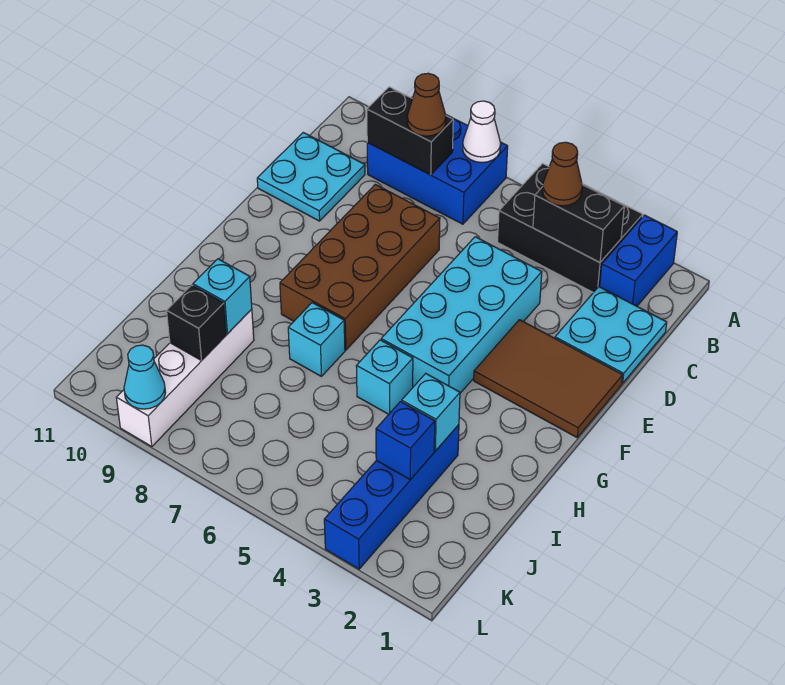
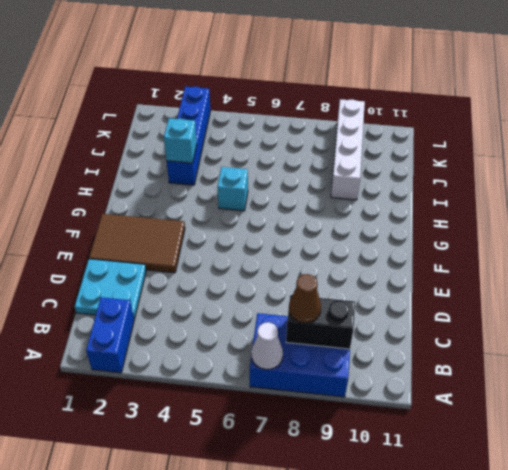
none -> black brick A3:B5 level 1
none -> cyan plate C10:D11 level 1
none -> cyan brick D4:G5 level 1

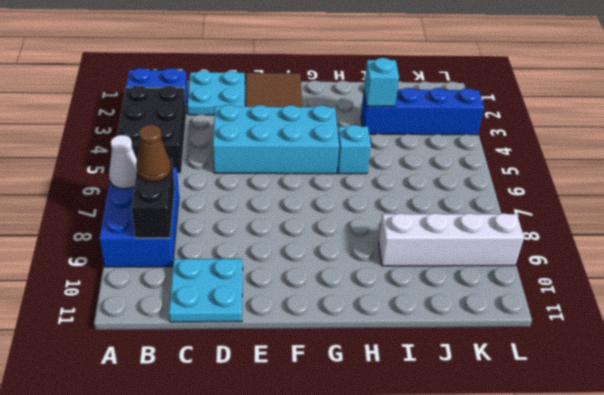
none -> brown brick D7:G8 level 1
none -> cyan brick H7 level 1
none -> black brick B3:B4 level 2

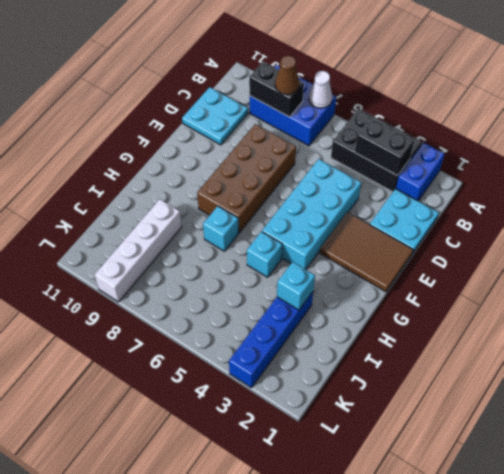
none -> cyan brick I9 level 2
none -> blue brick J3 level 2
none -> black brick J9 level 2

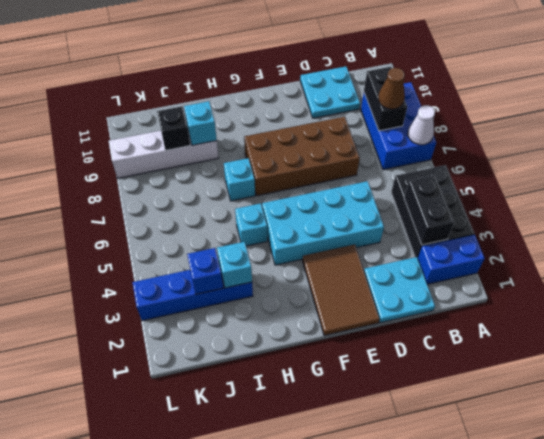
none -> cyan cone L9 level 2
none -> brown cone B4 level 3

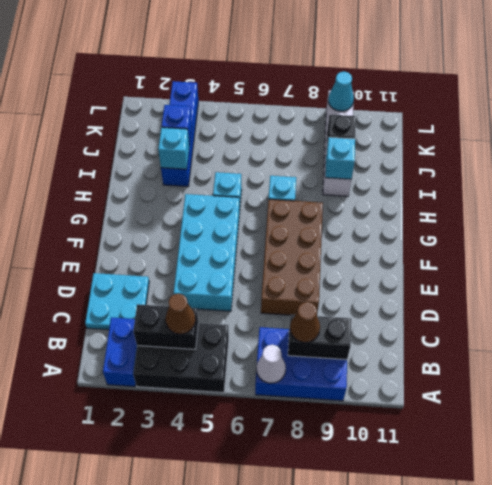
none -> cyan plate C10:D11 level 1
none -> brown tile E1:F3 level 1

